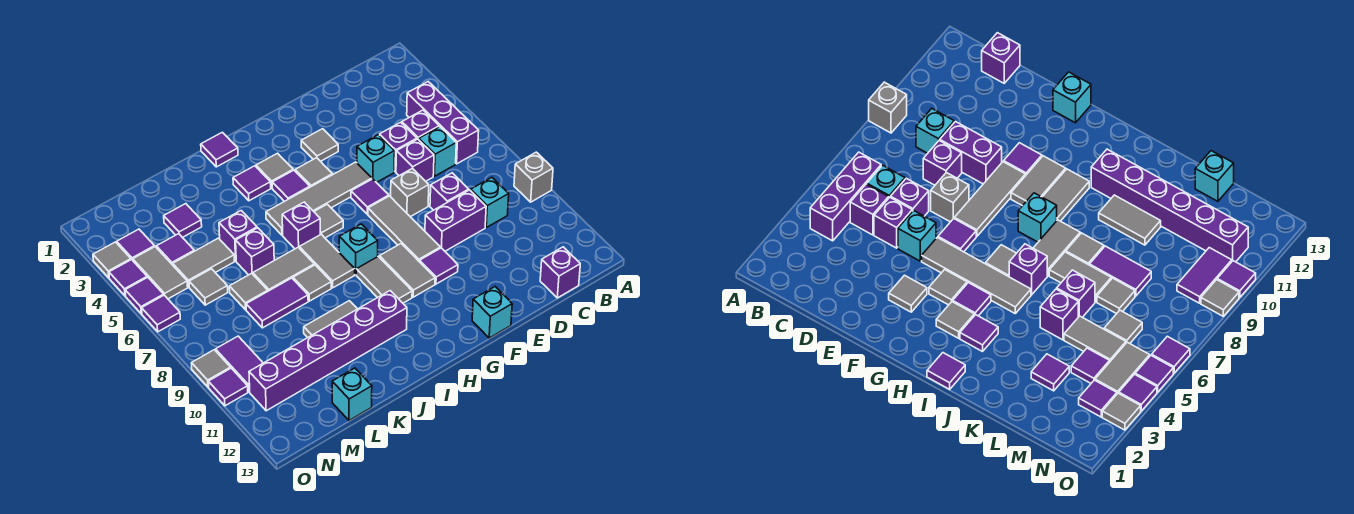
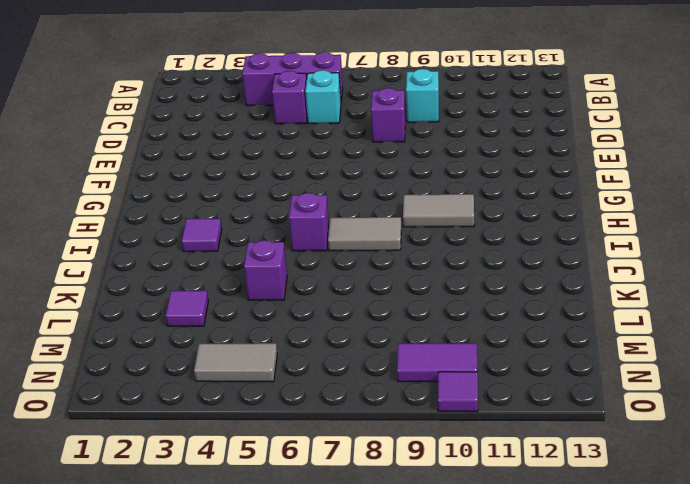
none -> grey brick A9 level 1
none -> purple brick C13 level 1
none -> purple brick D5 level 1
none -> purple brick D6 level 1

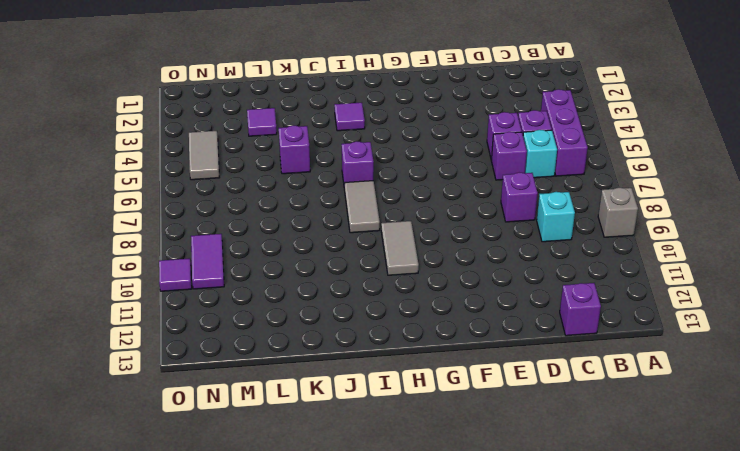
none -> purple brick D9:E9 level 1
none -> cyan brick E5 level 1
none -> grey brick E7 level 1
none -> grey tile F3 level 1

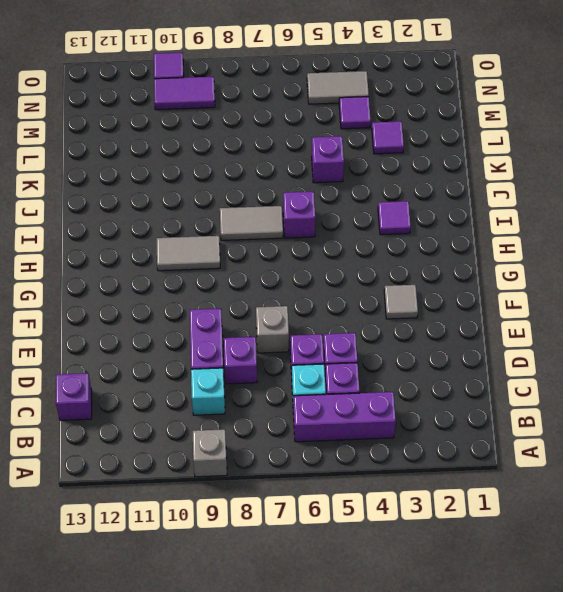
none -> cyan brick E5 level 1
none -> grey tile F5:I5 level 1
none -> purple tile F6 level 1
none -> grey tile F7:F9 level 1

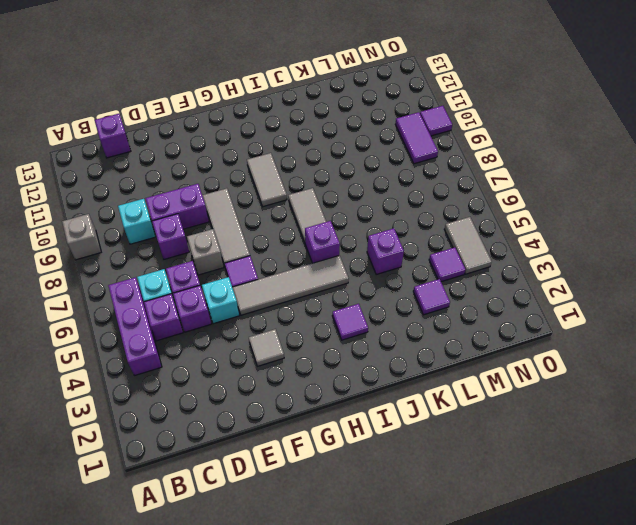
none -> purple tile F10 level 1
none -> cyan brick F13 level 1
none -> grey tile G4 level 1
none -> grey tile G9:G10 level 1

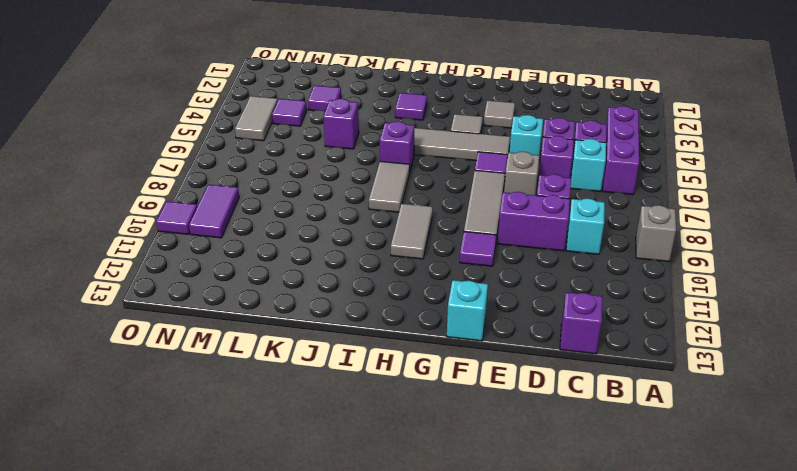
none -> grey tile G9:G10 level 1
none -> grey tile H3 level 1
none -> purple tile H4 level 1
none -> grey tile H6 level 1

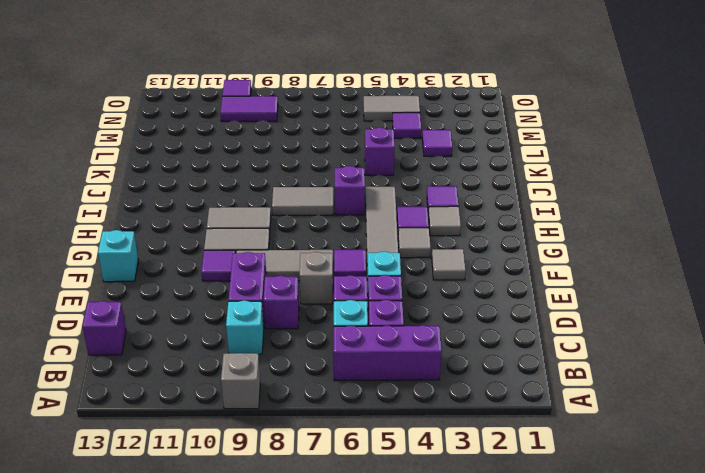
none -> grey tile H6 level 1
none -> cyan brick H8 level 1
none -> purple tile I1 level 1
none -> purple brick I11:N11 level 1

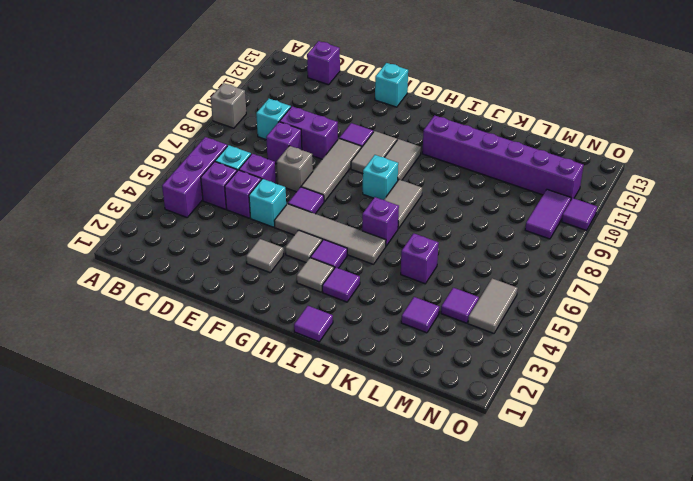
none -> grey tile H6 level 1
none -> grey tile J7:K7 level 1
none -> grey tile J8 level 1
none -> grey tile J10:K10 level 1

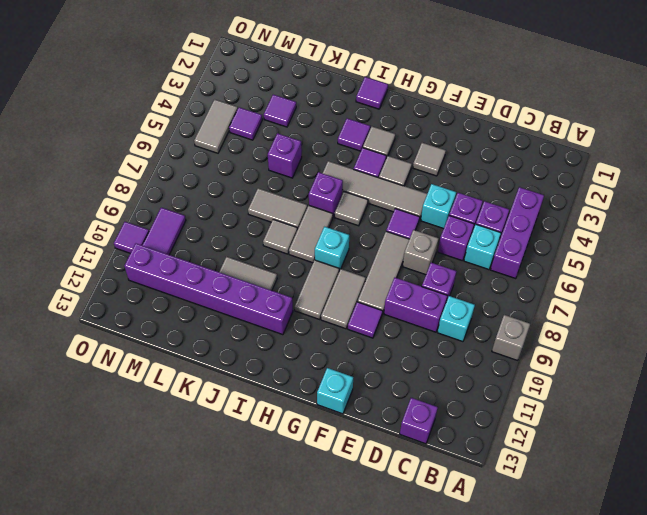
none -> purple brick K6 level 1
none -> purple tile K8:L8 level 1
none -> grey tile L5:M5 level 1
none -> grey tile L7 level 1

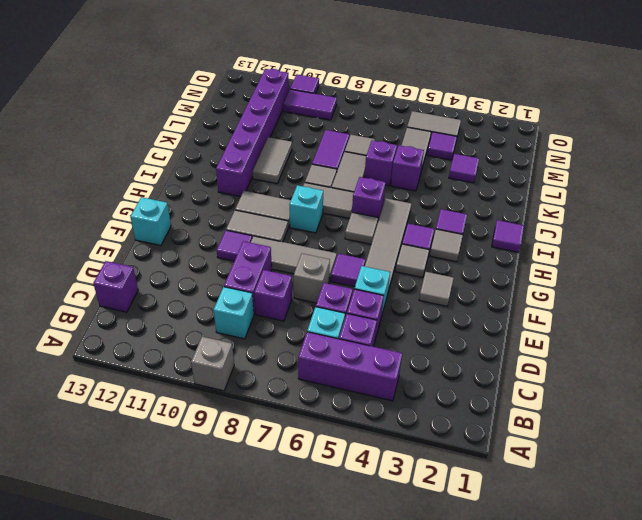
none -> cyan brick L13 level 1
none -> grey tile M6 level 1
none -> purple tile N3 level 1
none -> grey tile O3 level 1

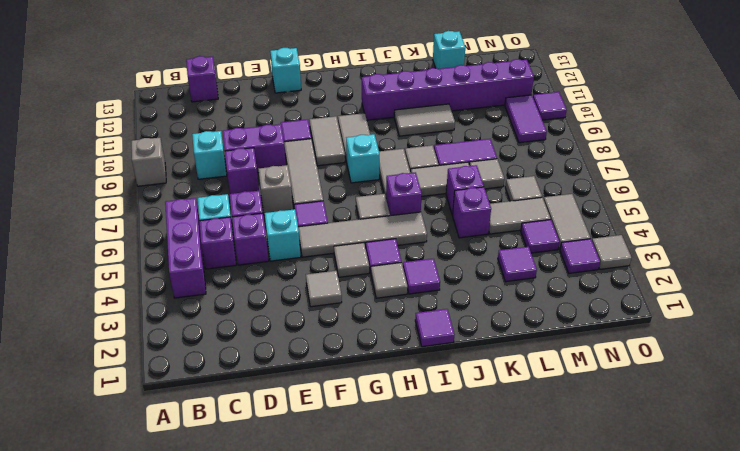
none -> purple tile O4 level 1
none -> purple tile O5 level 1
none -> purple tile O6 level 1
none -> grey tile O9 level 1

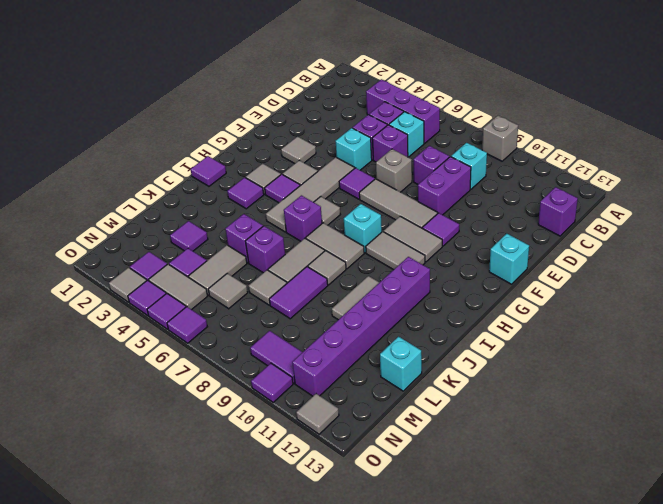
grey tile O12 level 1 -> grey tile O9 level 1

